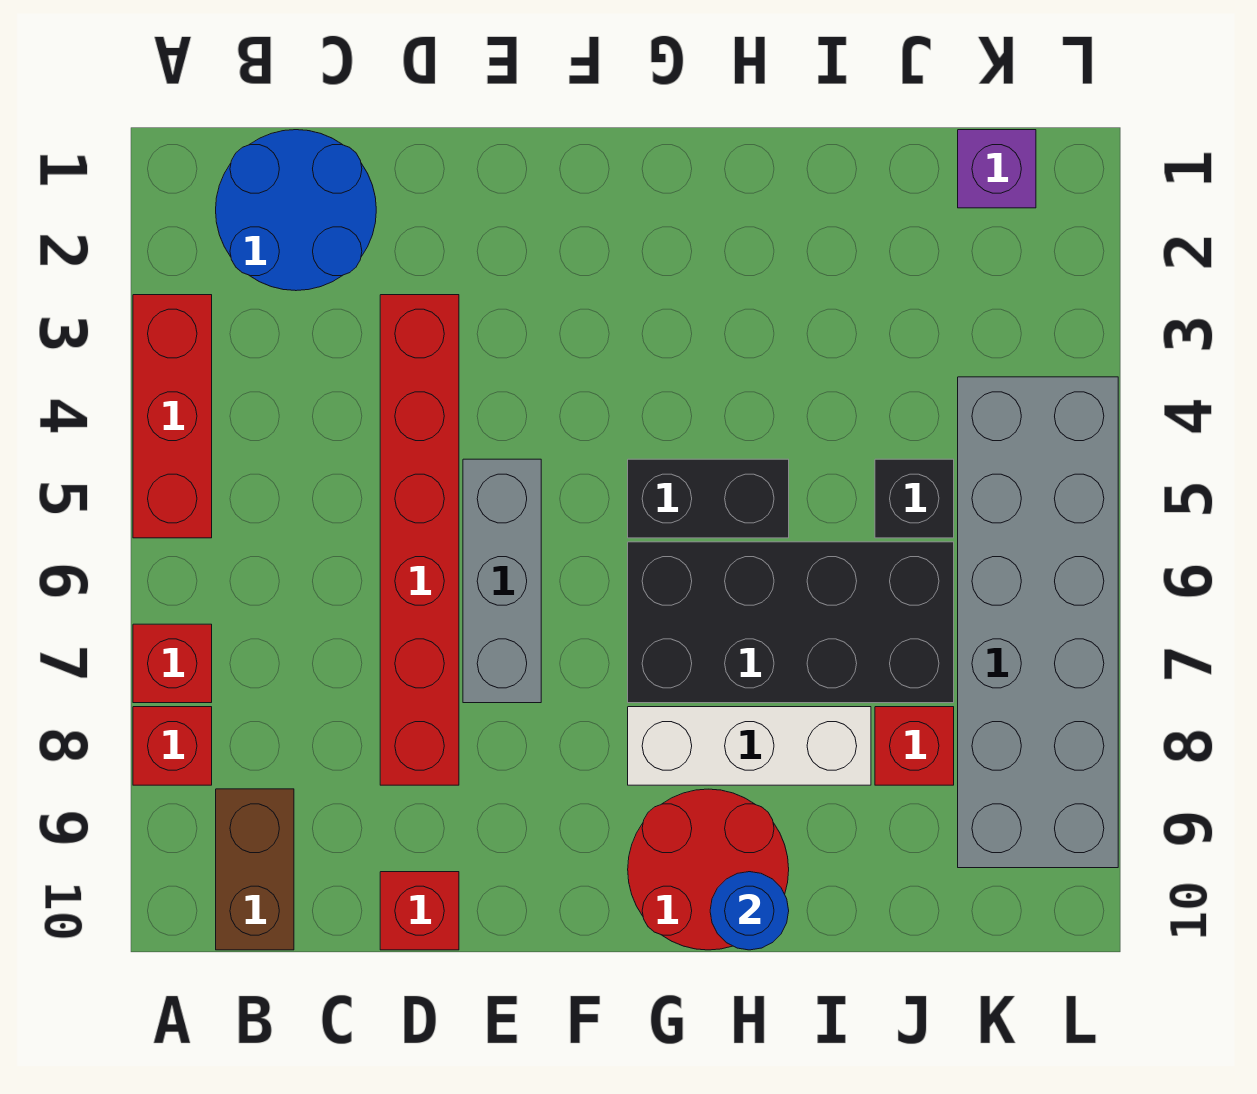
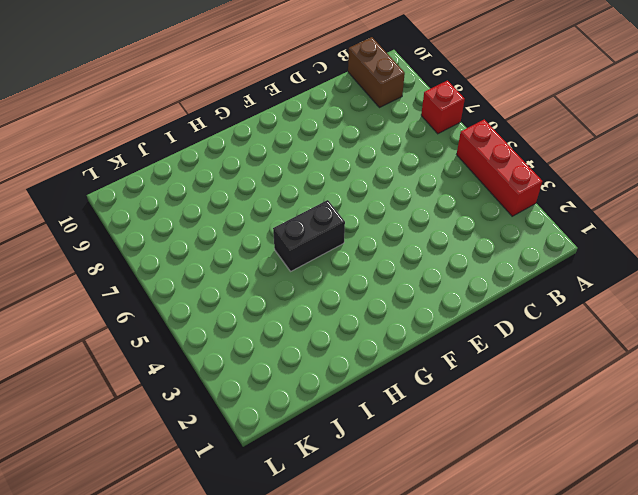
none -> red brick A8 level 1
none -> blue round brick B1:C2 level 1
none -> red brick D3:D8 level 1

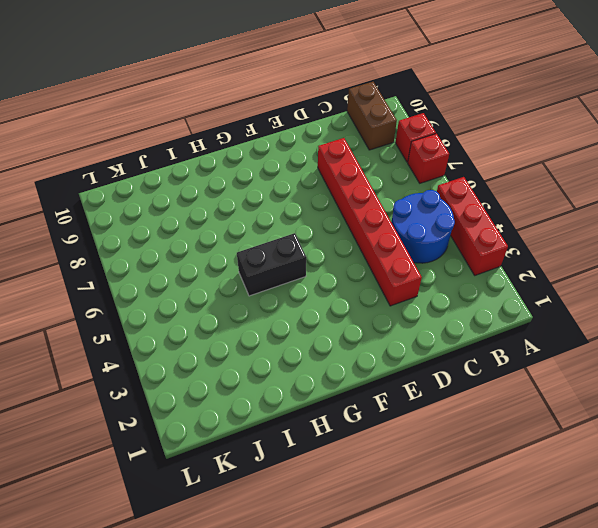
blue round brick B4:C5 level 1 -> blue round brick B1:C2 level 1
none -> red brick D10 level 1
none -> grey brick E5:E7 level 1
none -> black brick G6:J7 level 1

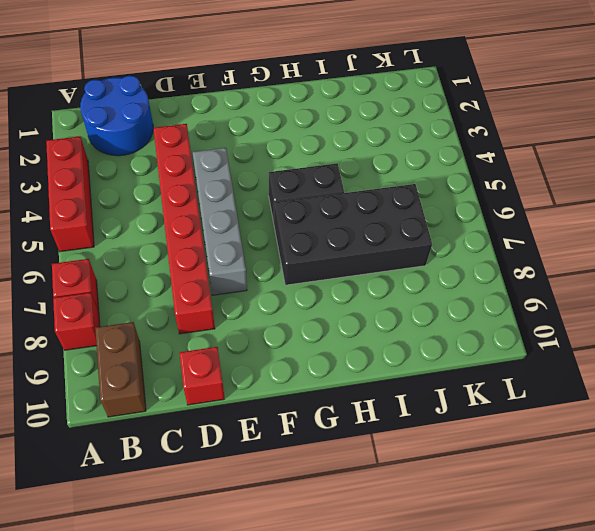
grey brick E4:E7 level 1 -> grey brick E5:E7 level 1
none -> white brick G8:I8 level 1
none -> red round brick G9:H10 level 1
none -> black brick J5 level 1

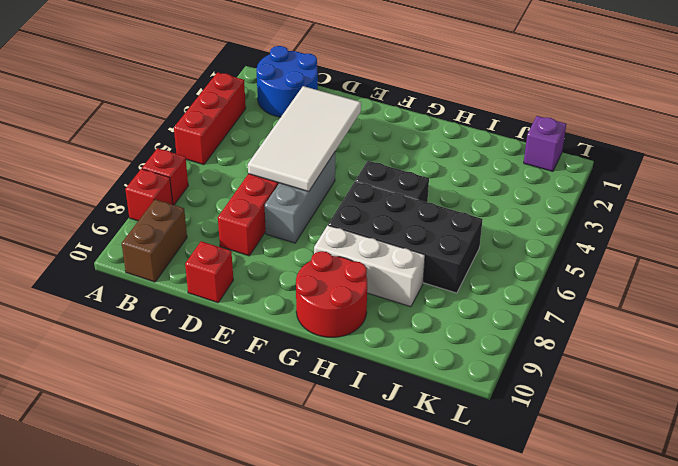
white tile D3:E6 level 2 -> none
none -> black brick J5 level 1
none -> red brick J8 level 1
none -> grey brick K4:L9 level 1

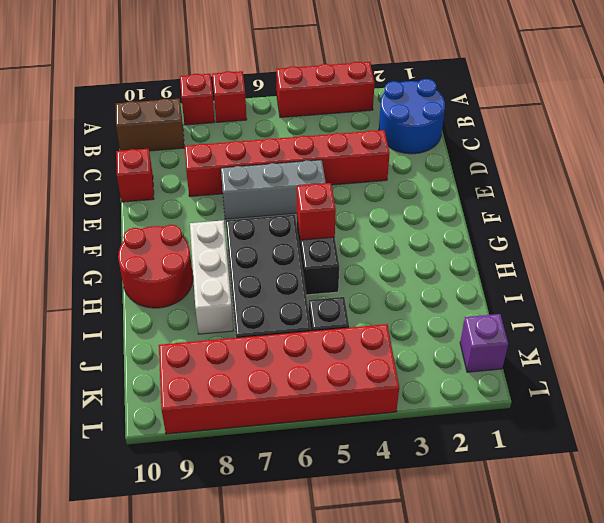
red brick G5 level 2 -> red brick J8 level 1
red brick K4:L9 level 1 -> grey brick K4:L9 level 1
none -> blue round brick H10 level 2

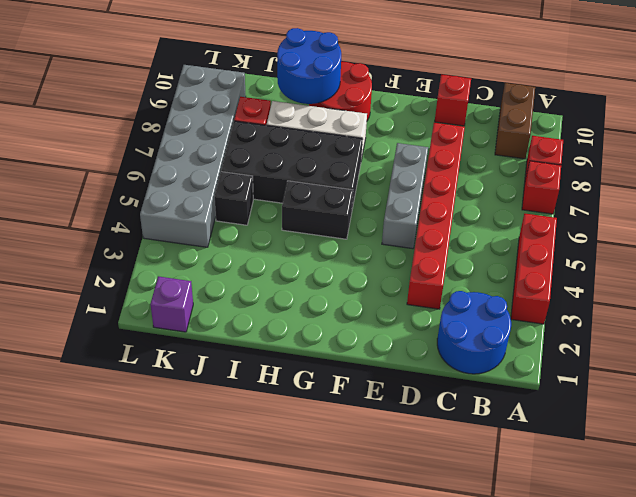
blue round brick H9:I10 level 2 -> blue round brick H10 level 2

